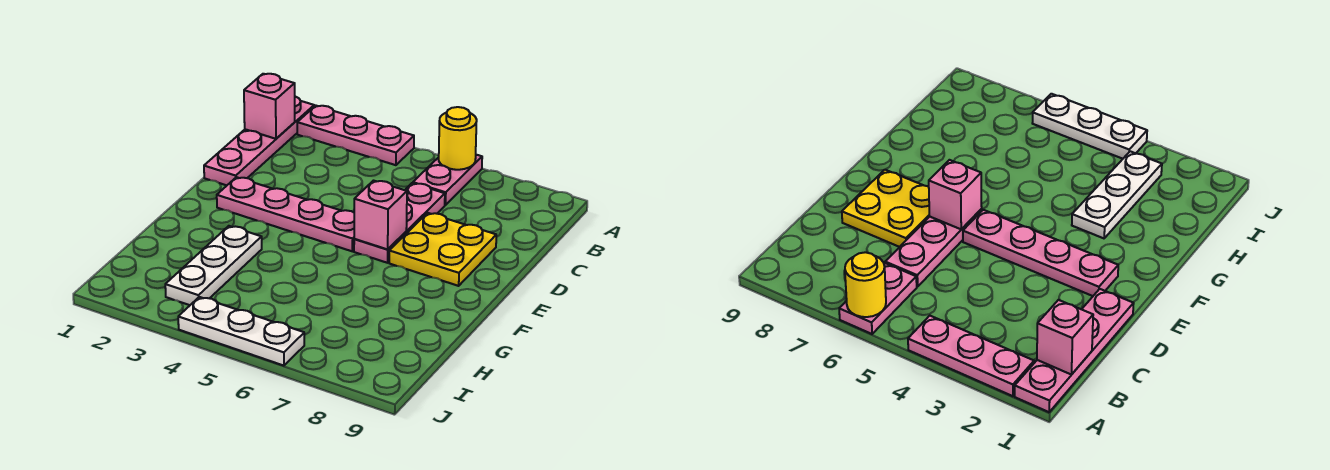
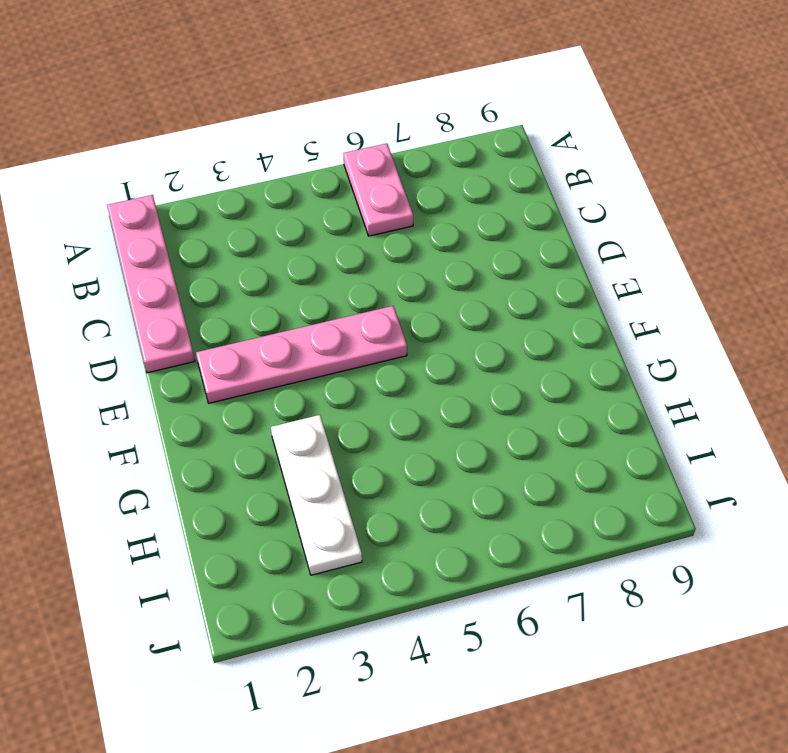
none -> pink plate A2:A4 level 1
none -> pink plate C6:E6 level 1

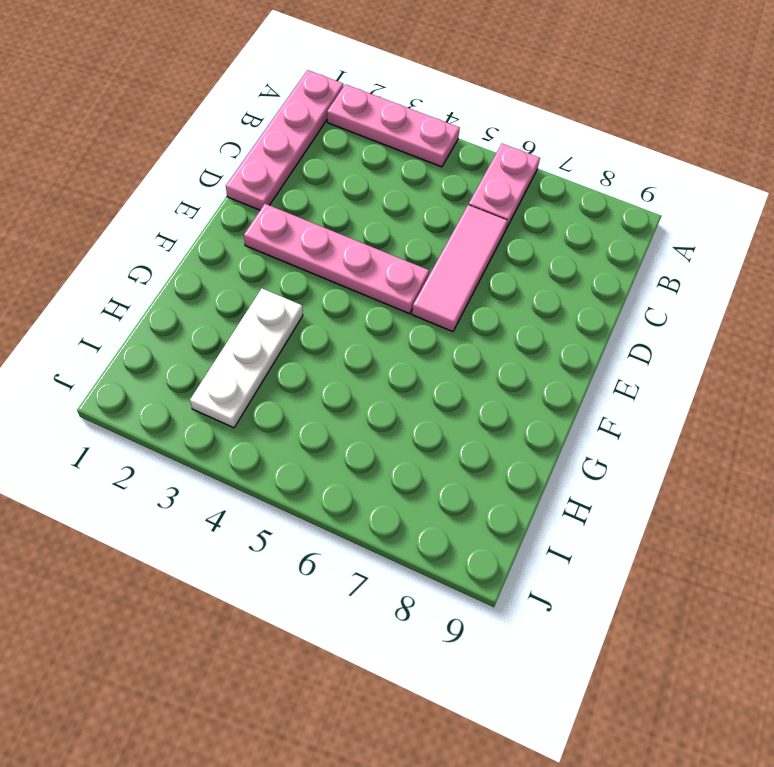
pink tile C6:E6 level 1 -> pink plate C6:E6 level 1
none -> yellow plate D7:E8 level 1
none -> white plate J4:J6 level 1

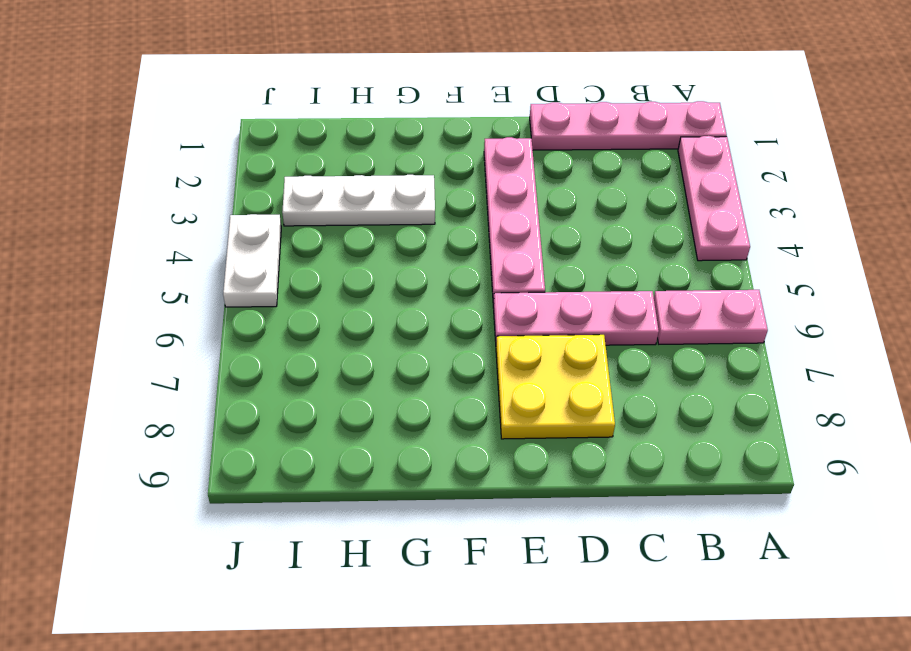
white plate J4:J5 level 1 -> white plate J4:J6 level 1
none -> yellow round brick A6 level 2
none -> pink brick B1 level 2

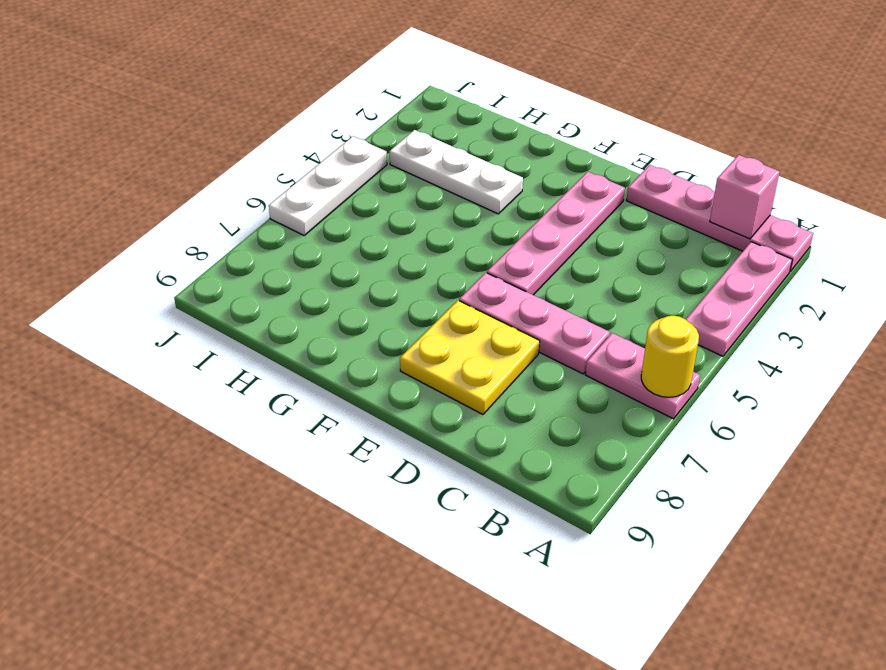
none -> pink brick E6 level 2

